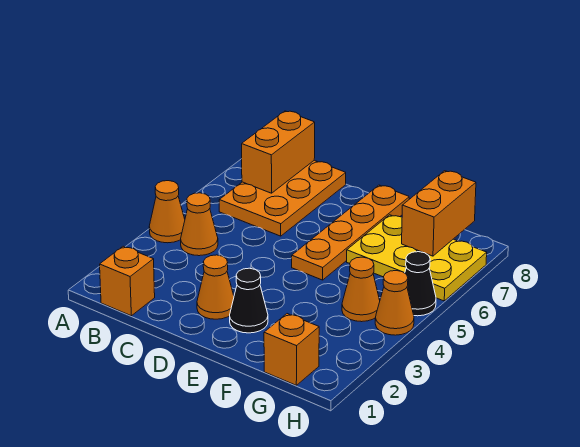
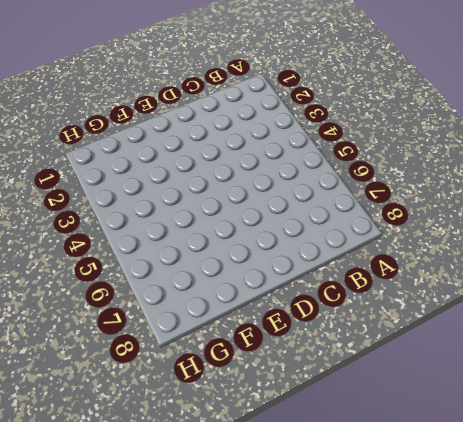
none -> orange cone A4 level 1
none -> orange brick B1 level 1
none -> orange cone B4 level 1

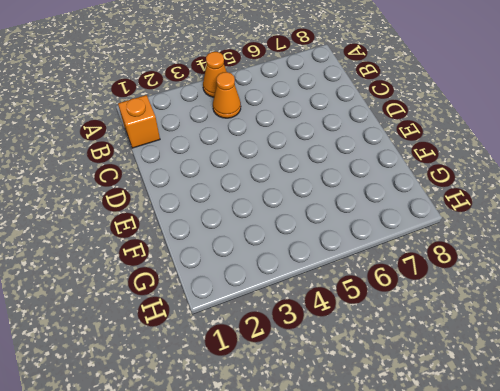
none -> orange plate B6:C8 level 1
none -> orange cone D2 level 1
none -> black cone E2 level 1

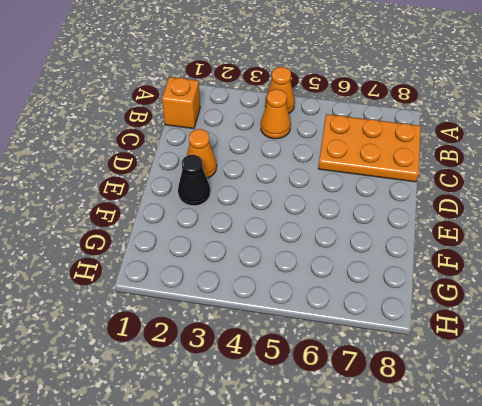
none -> orange plate E5:E8 level 1
none -> yellow plate F6:H7 level 1
none -> orange brick G1 level 1

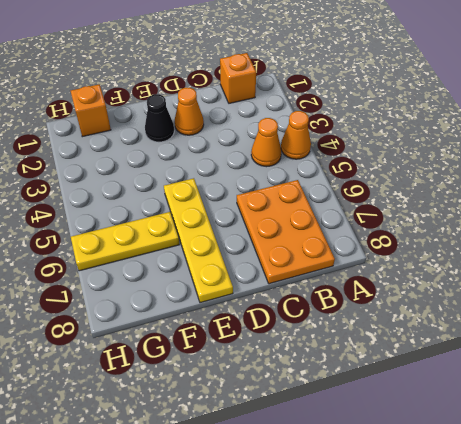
yellow plate E5:E8 level 1 -> orange plate E5:E8 level 1
yellow plate F6:H6 level 1 -> yellow plate F6:H7 level 1
none -> orange cone G4 level 1
none -> orange cone H4 level 1
none -> black cone H5 level 1

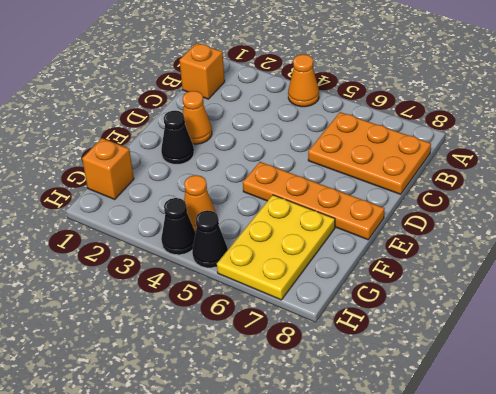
black cone H4 level 1 -> orange cone H4 level 1
none -> orange cone B4 level 1
none -> orange brick B7:B8 level 2
none -> orange brick G7:G8 level 2

